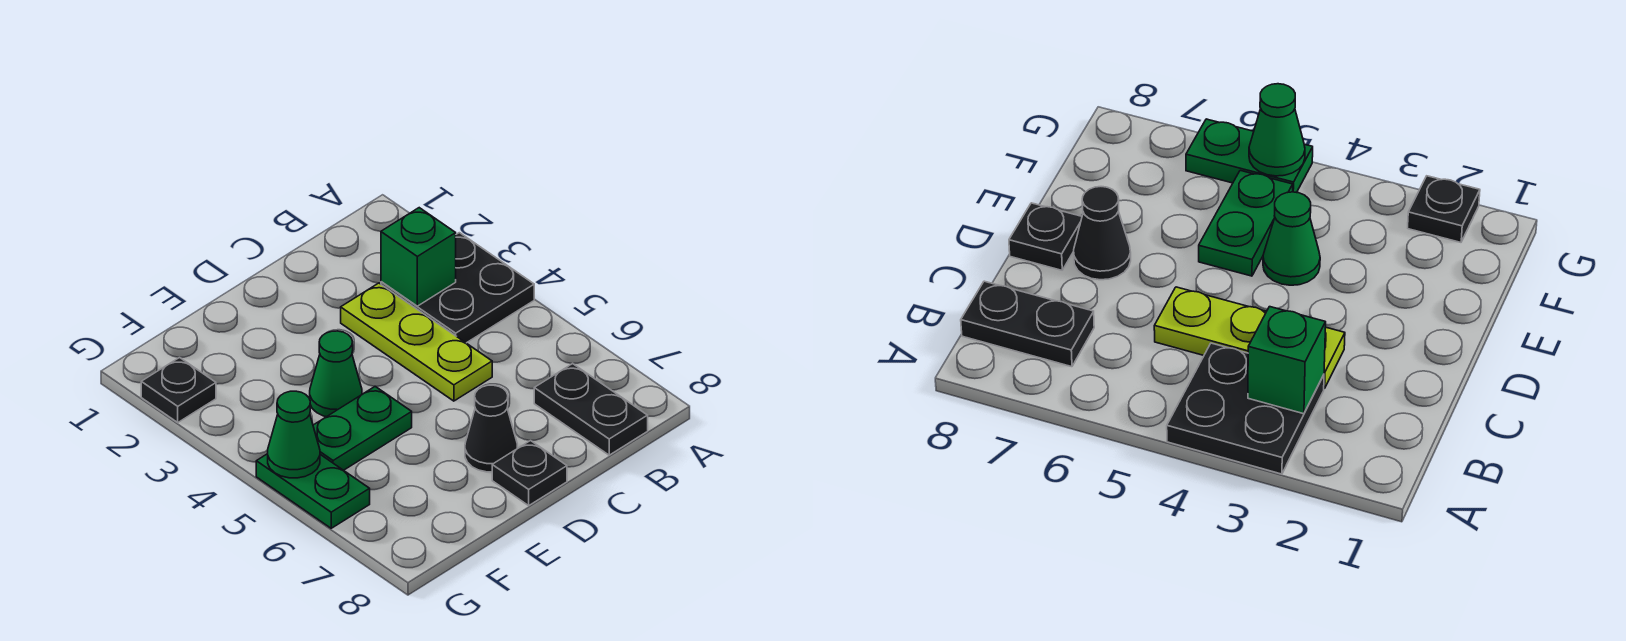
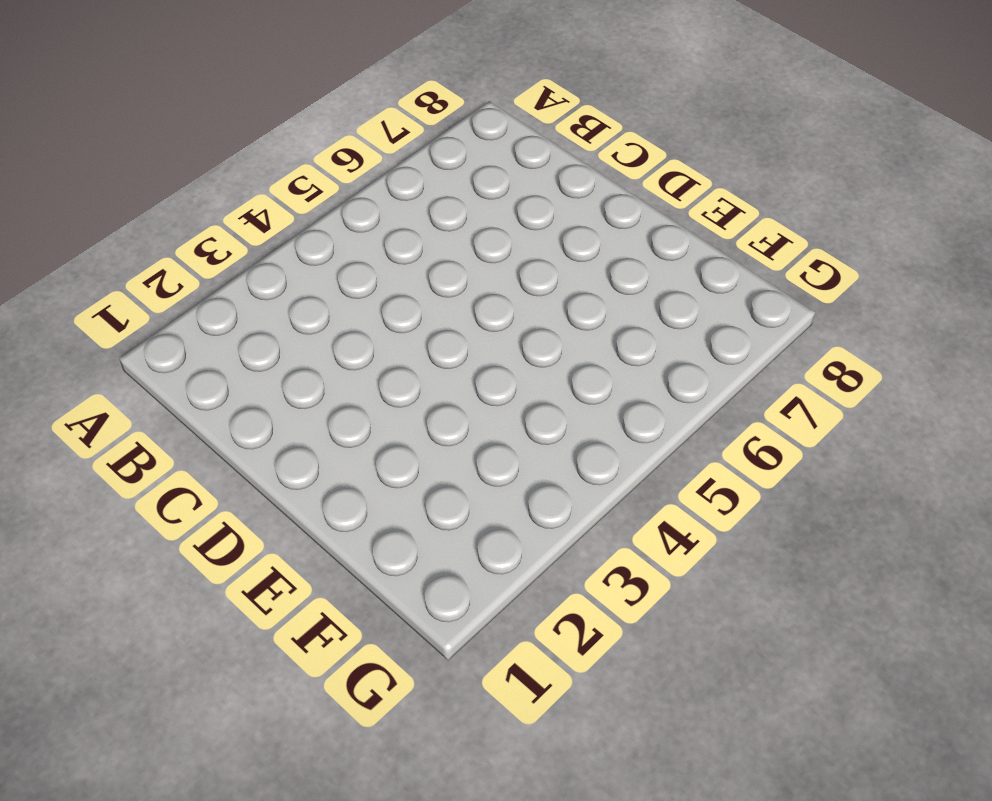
none -> black plate A3:B4 level 1
none -> black plate B7:B8 level 1

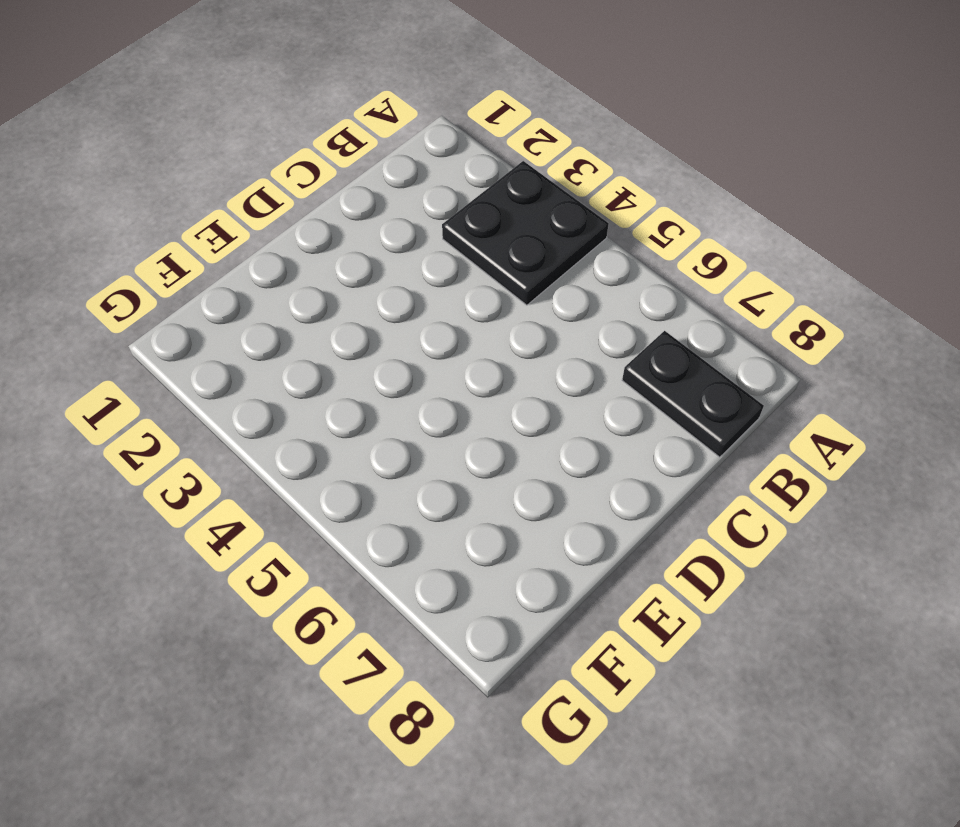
none -> lime plate C3:C5 level 1
none -> black cone D7 level 1

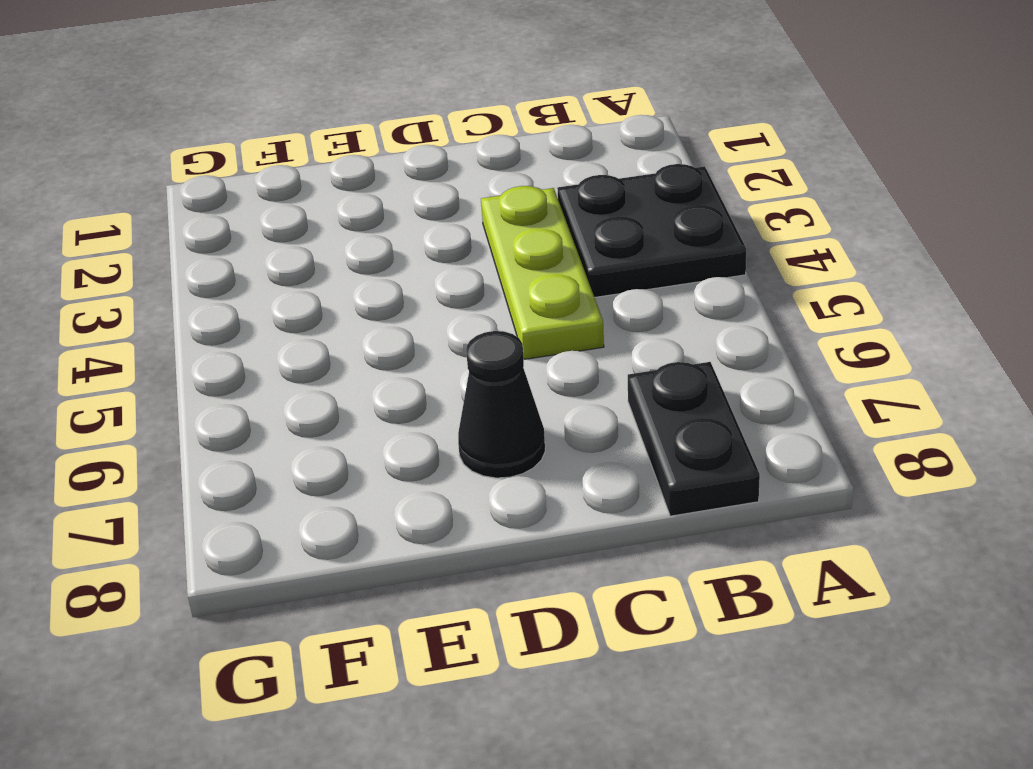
none -> black plate D8 level 1
none -> green cone E4 level 1

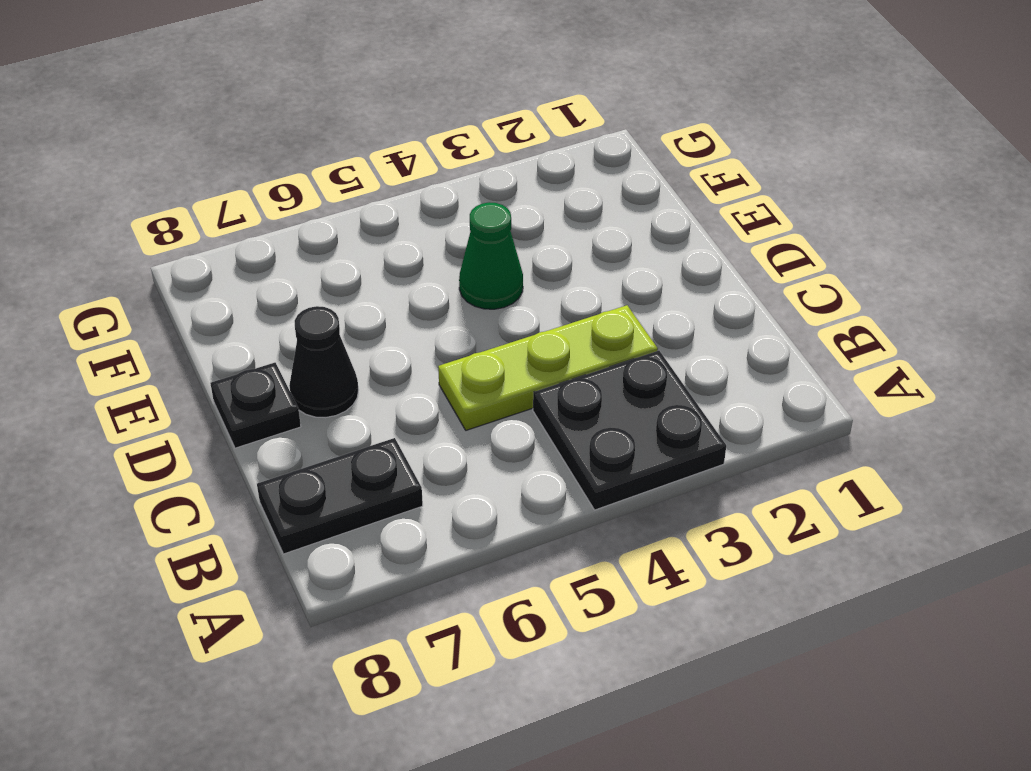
none -> green plate E5:F5 level 1
none -> black plate G2 level 1

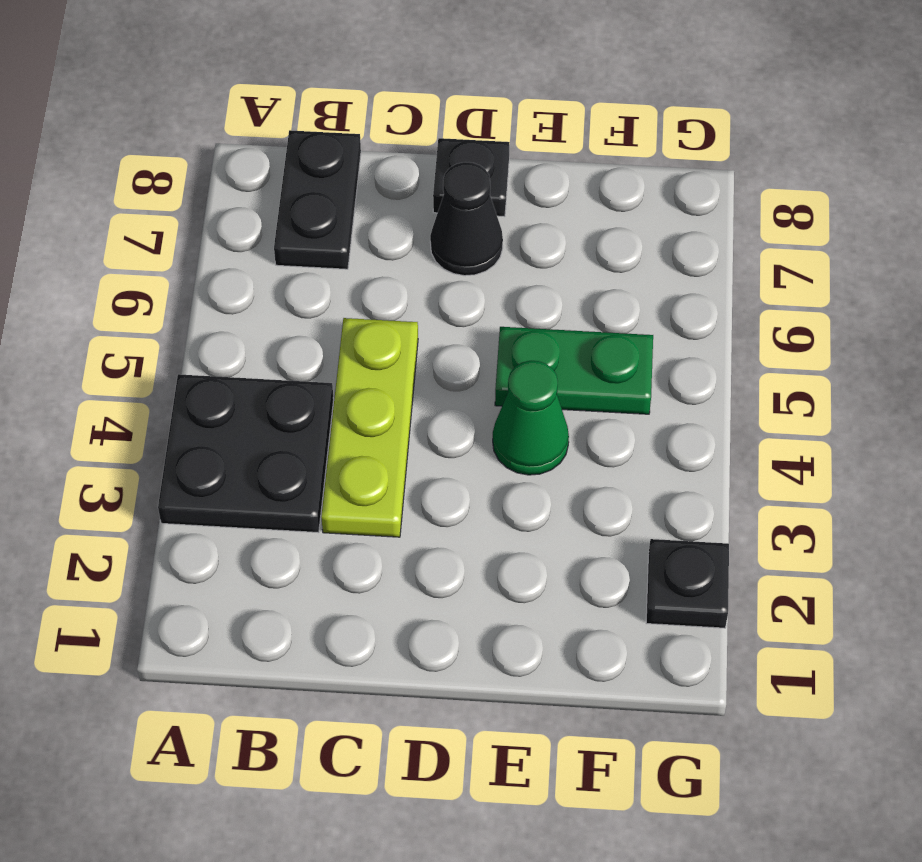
none -> green plate G5:G6 level 1
none -> green brick B3 level 2

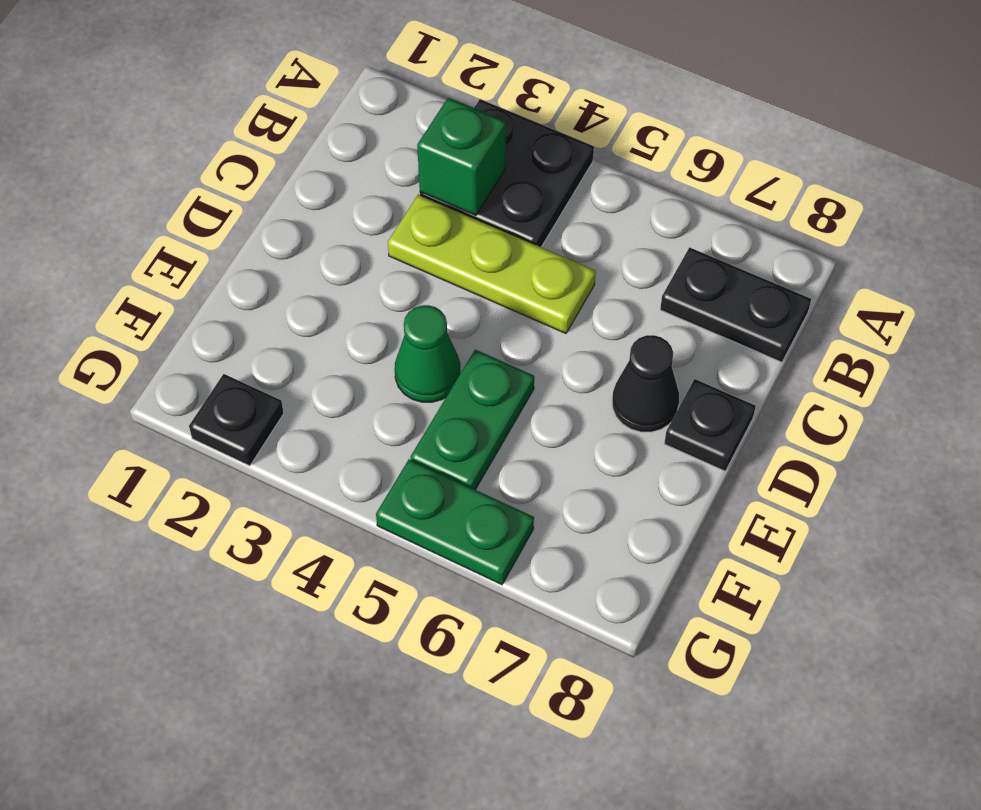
none -> green cone G5 level 2

